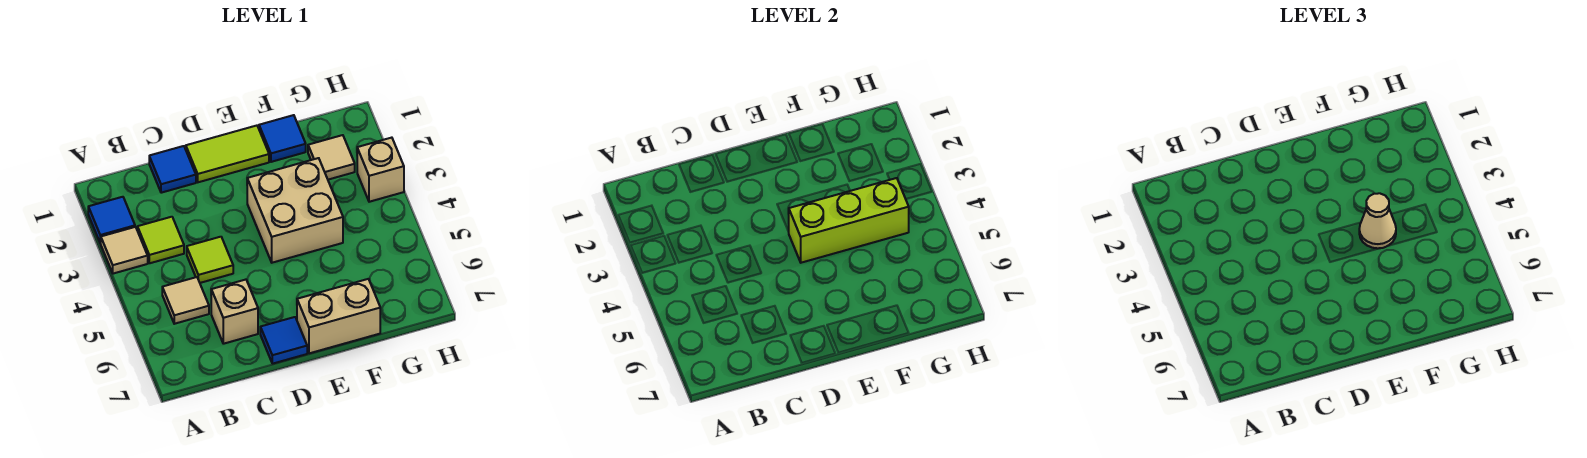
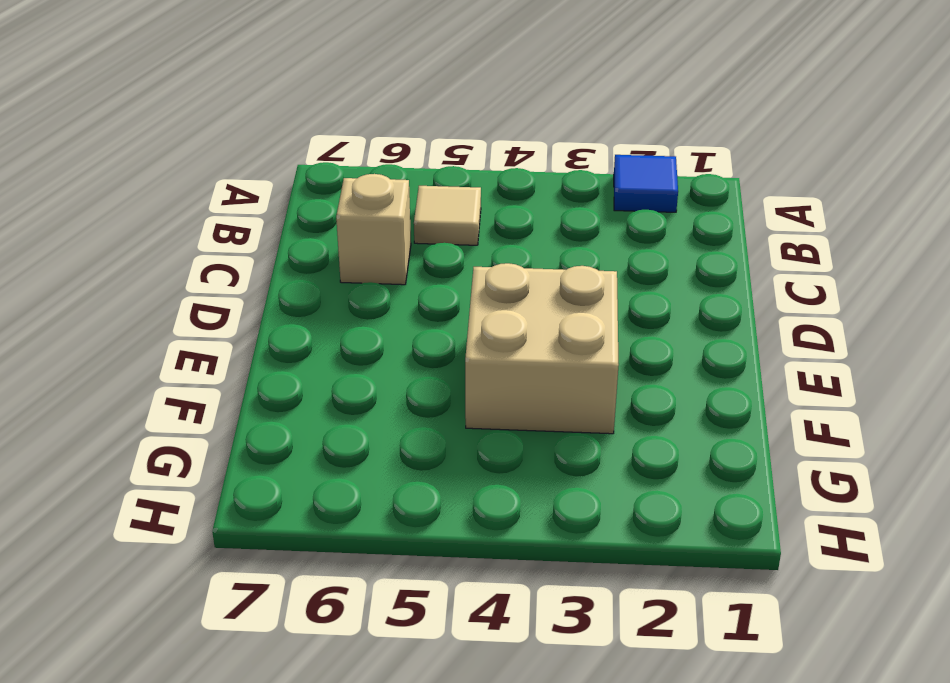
none -> tan tile A3 level 1
none -> lime tile B3 level 1
none -> blue tile C1 level 1

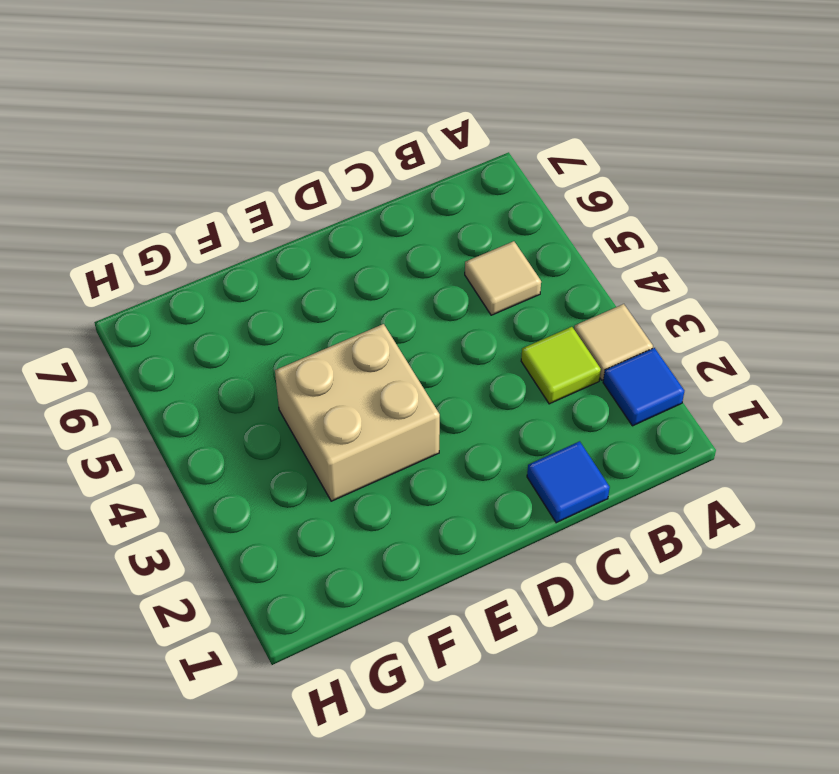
none -> lime tile C4 level 1
none -> tan brick C6 level 1
none -> lime tile D1:E1 level 1

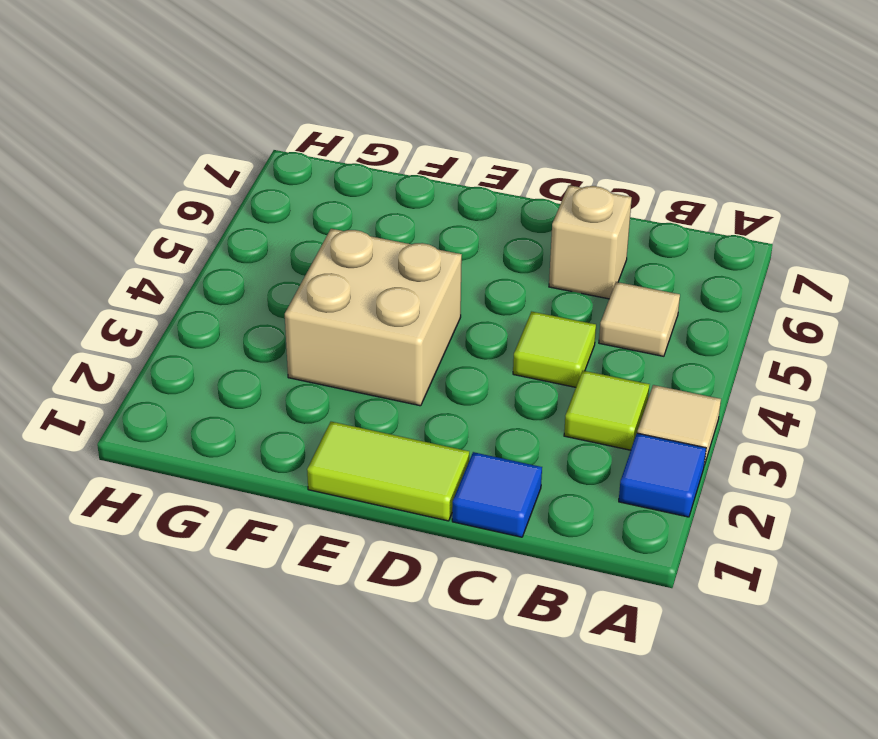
none -> blue tile D7 level 1
none -> tan brick E7:F7 level 1
none -> blue tile F1 level 1

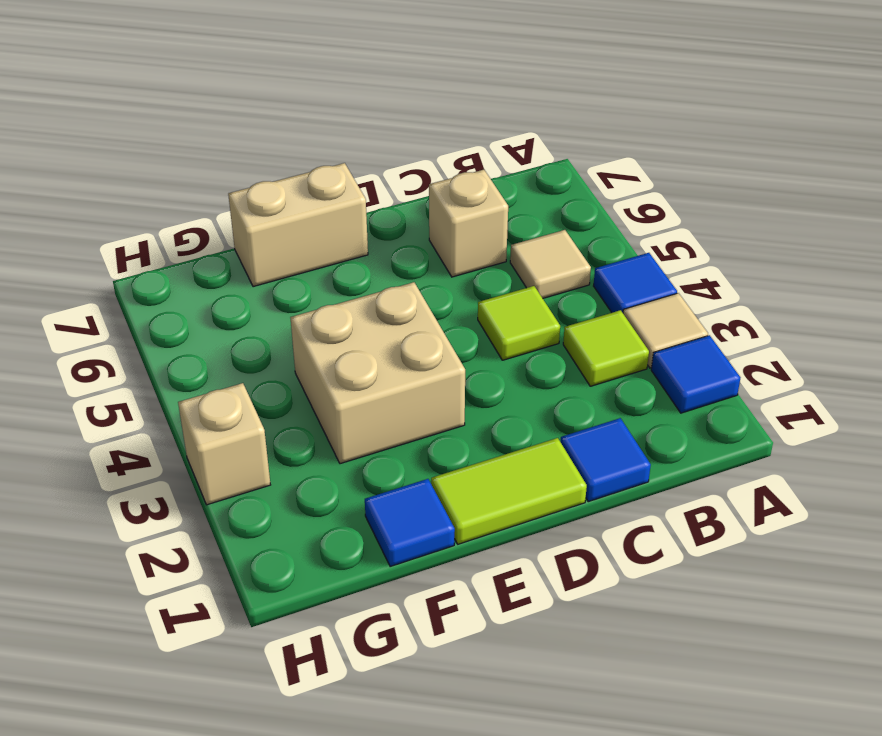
blue tile A4 level 1 -> blue tile D7 level 1
none -> tan tile G2 level 1
none -> lime brick E4:G4 level 2
none -> tan cone F4 level 3

